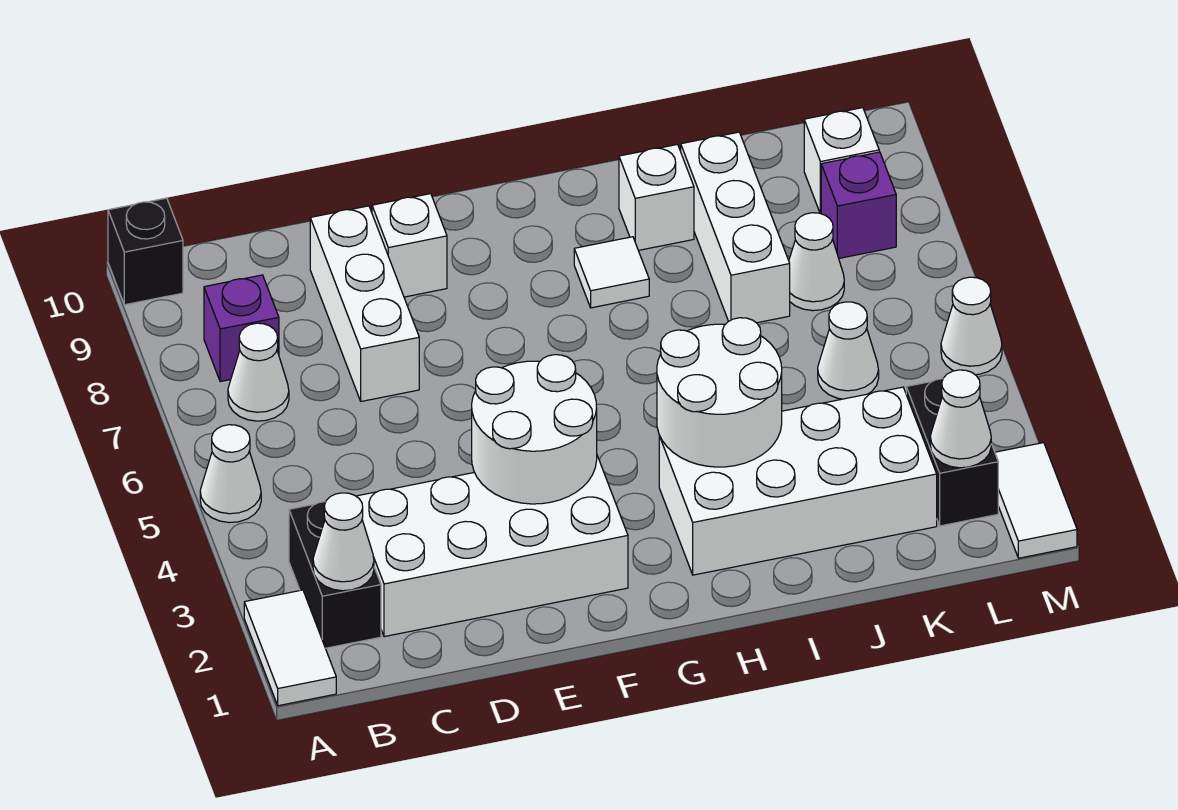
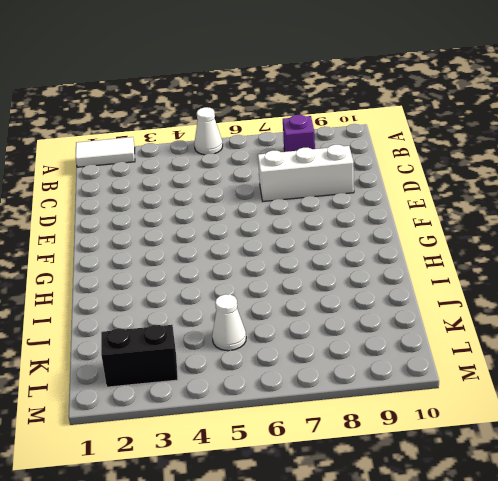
none -> black brick A10 level 1
none -> black brick B2:B3 level 1
none -> white cone B7 level 1

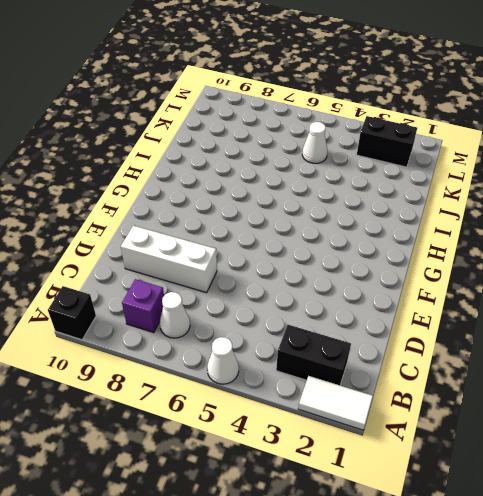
none -> white brick C2:F3 level 1
none -> white brick E9 level 1
none -> white brick H2:K3 level 1

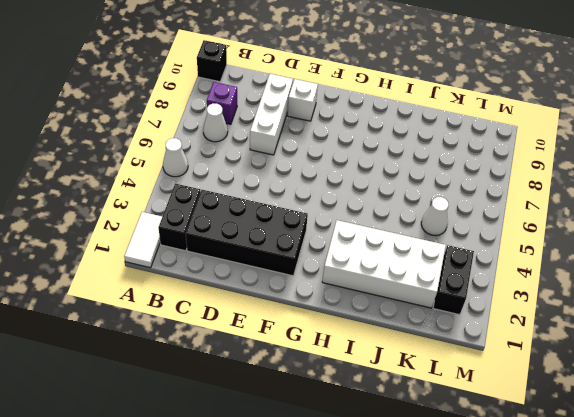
black brick C2:F3 level 1 -> white brick C2:F3 level 1
none -> white tile H8 level 1
none -> white brick I9 level 1
none -> white brick J7:J9 level 1

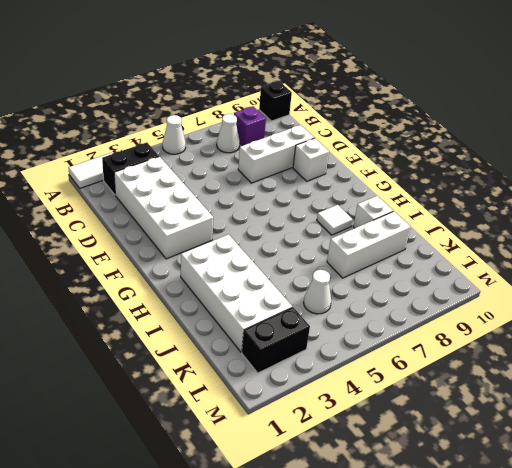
none -> white cone K7 level 1
none -> purple brick L8 level 1
none -> white brick L9 level 1

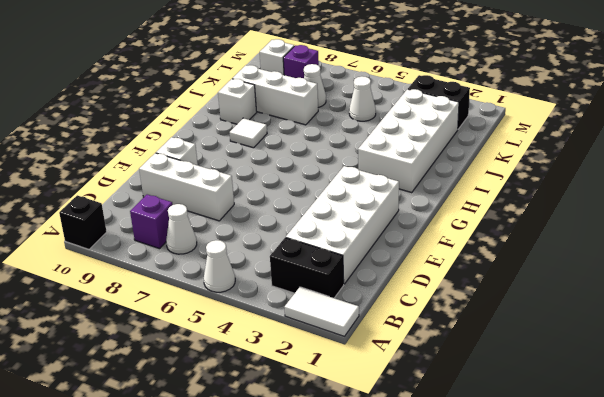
none -> white tile M1:M2 level 1
none -> white cone M5 level 1
none -> white cone B2 level 2

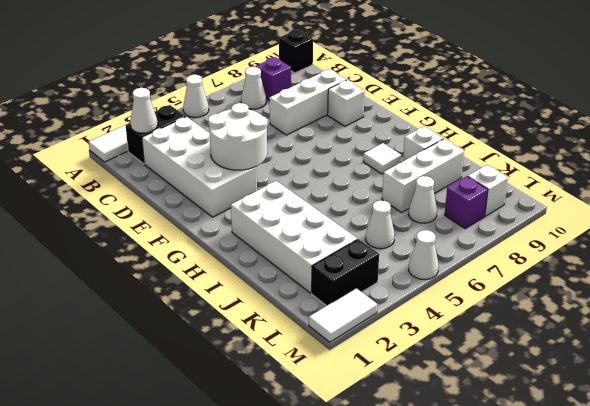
none -> white round brick H3:I4 level 2
none -> white cone L2 level 2

